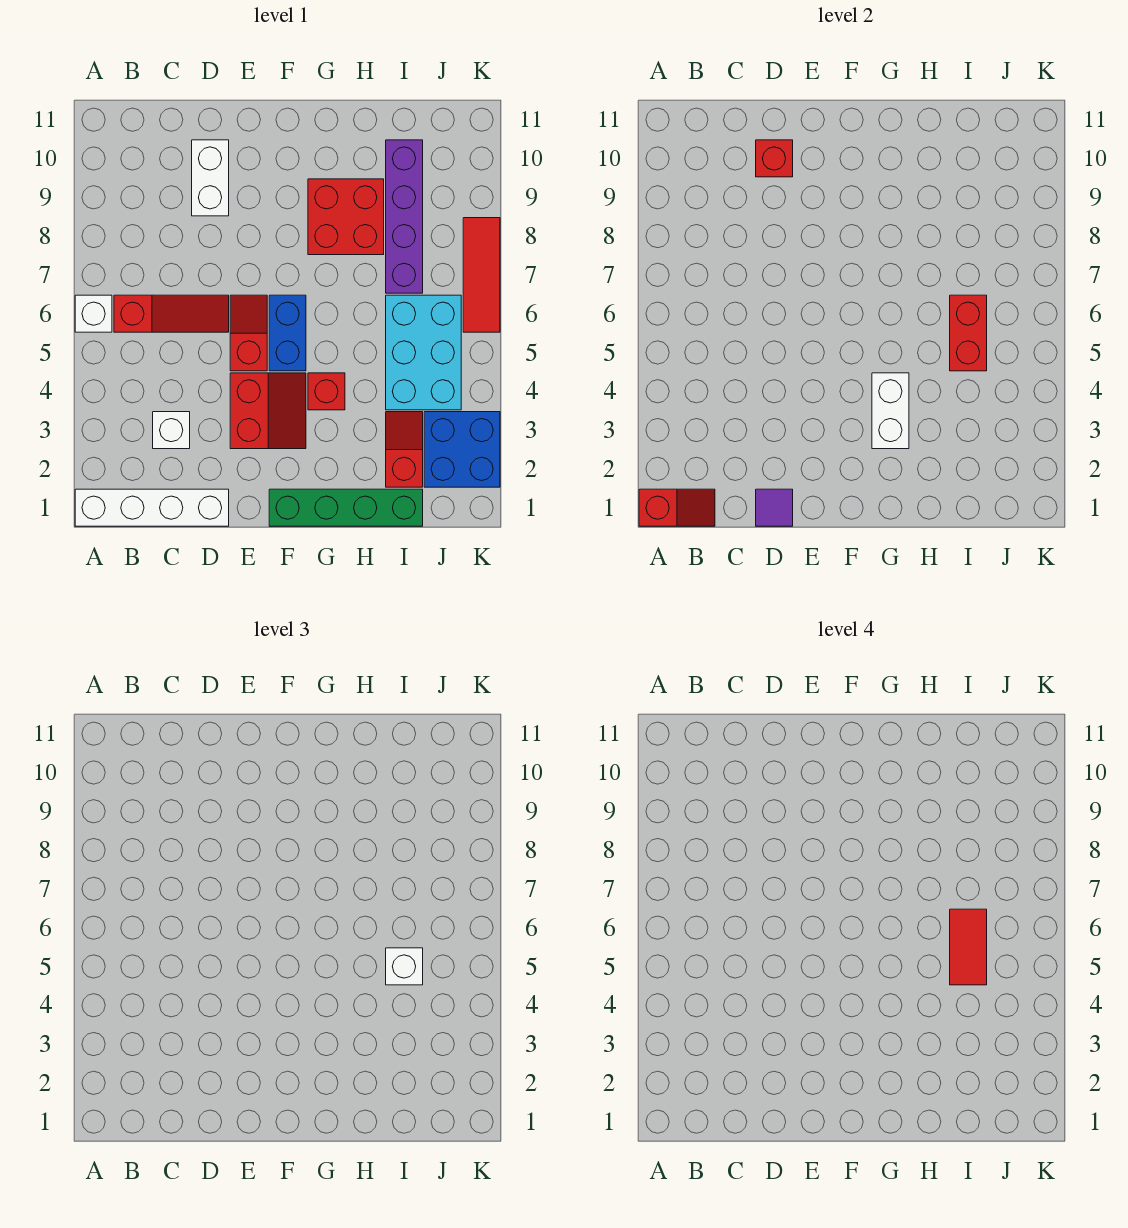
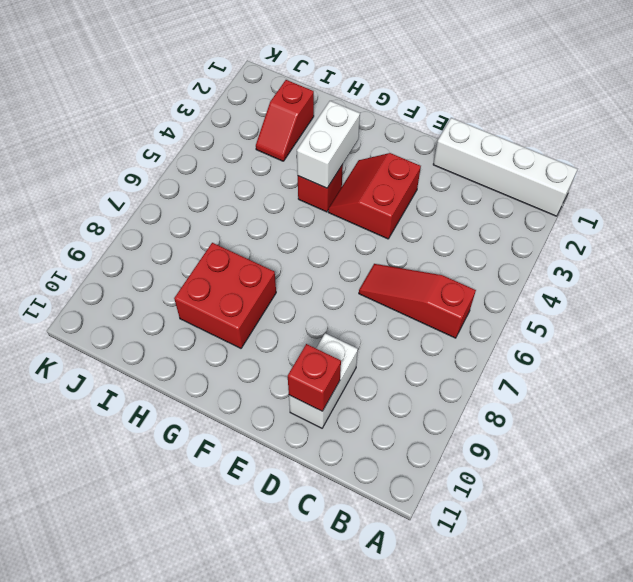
none -> white brick A6 level 1
none -> white brick C3 level 1
none -> red slope E5:E6 level 1 top 5

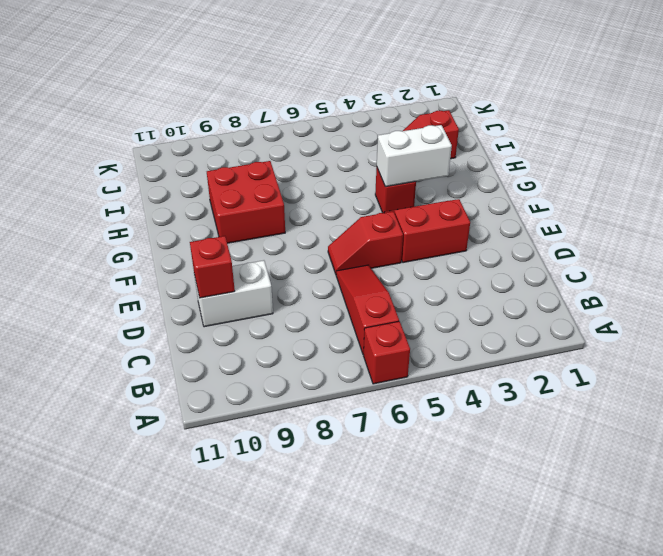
red brick A6 level 1 -> white brick A6 level 1
none -> white brick A1:D1 level 1
none -> white brick C3 level 1
none -> green brick F1:I1 level 1

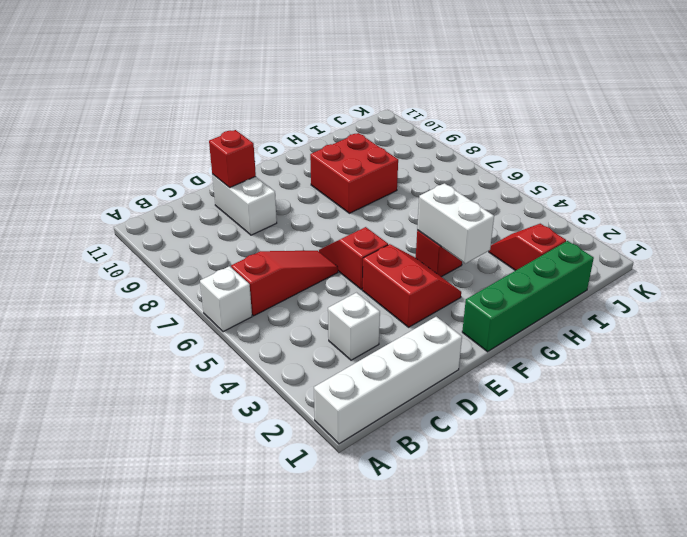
none -> blue brick F5:F6 level 1
none -> cyan brick I4:J6 level 1
none -> purple brick I7:I10 level 1

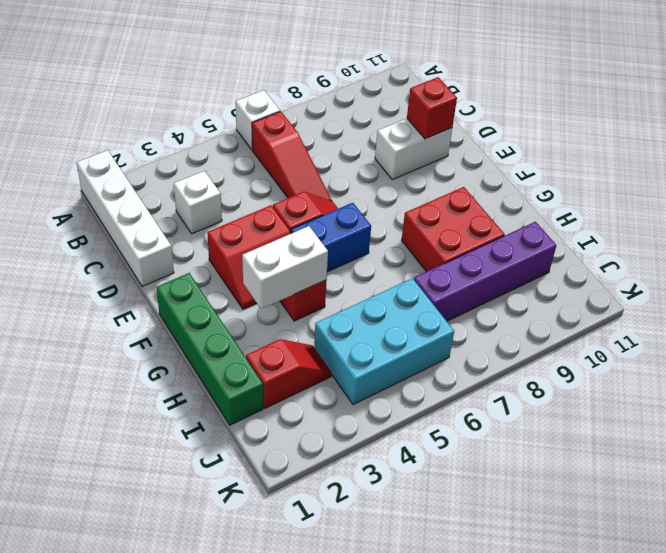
none -> blue brick J2:K3 level 1
none -> red tile K6:K8 level 1
none -> red slope A1:B1 level 2 top A

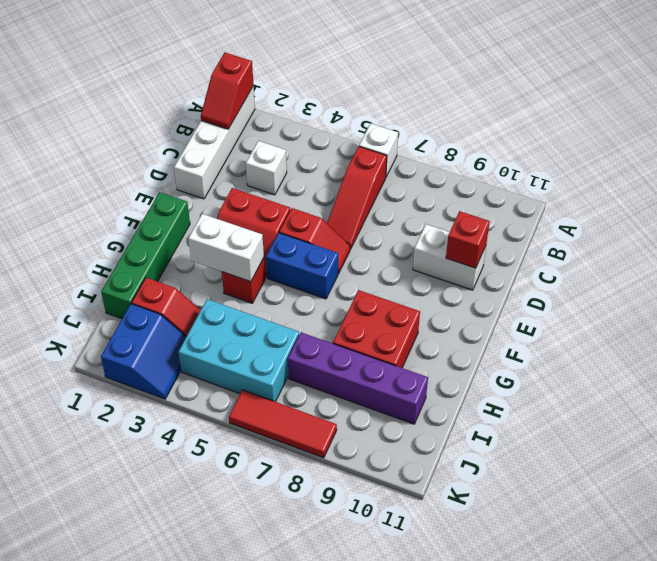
blue slope J2:K3 level 1 top 2 -> blue brick J2:K3 level 1
none -> purple tile D1 level 2
none -> red brick I5:I6 level 2
none -> white brick I5 level 3

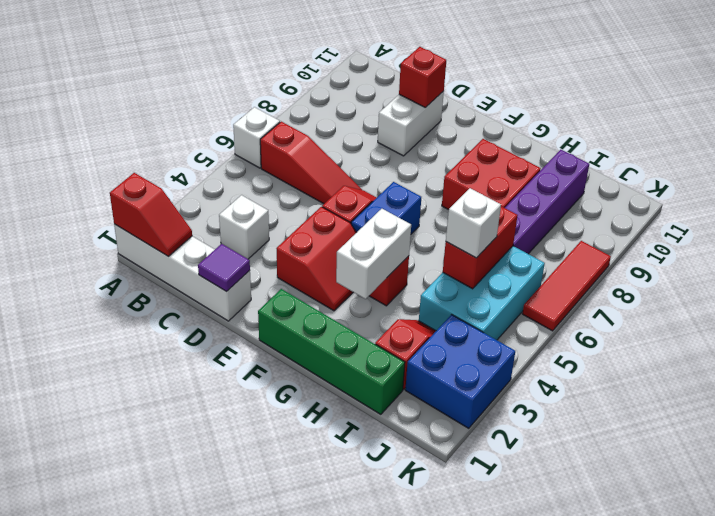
none -> red tile I5:I6 level 4

